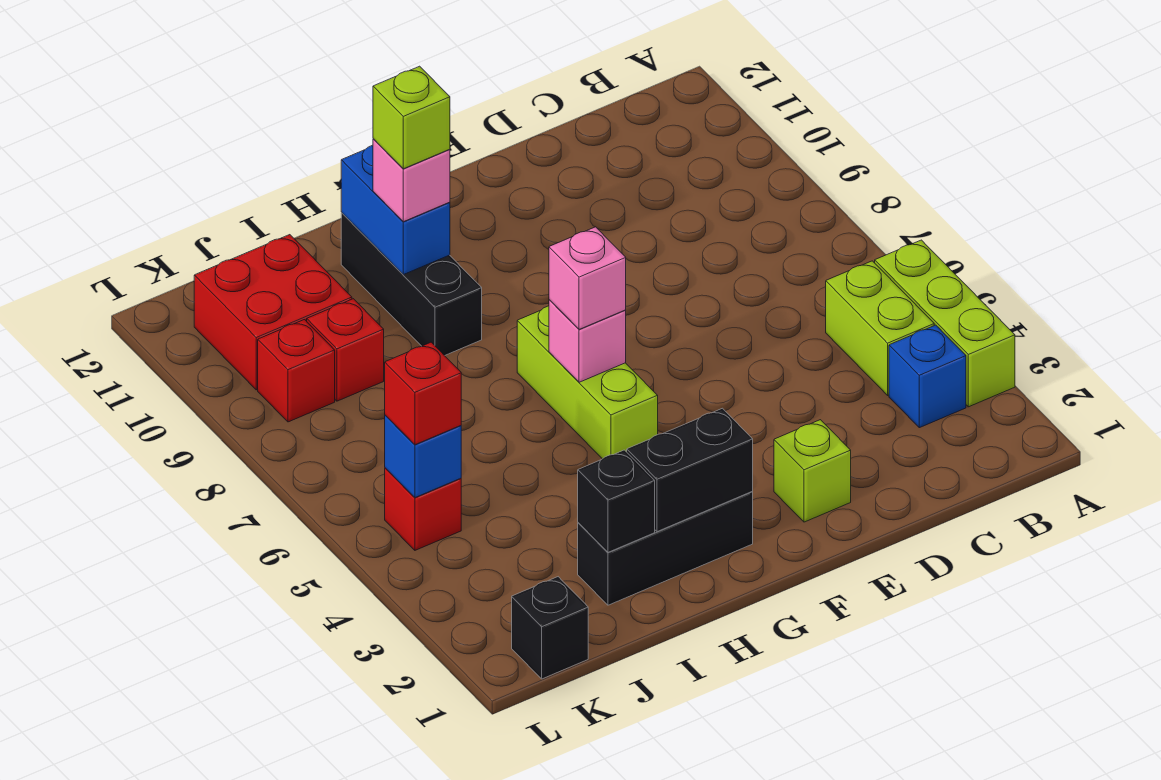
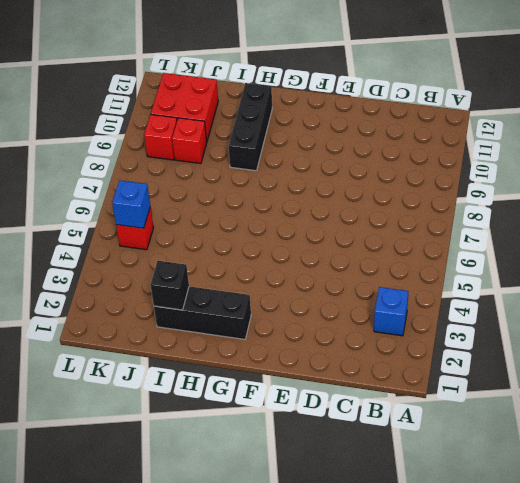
none -> lime brick A3:A5 level 1
none -> lime brick B4:B5 level 1
none -> lime brick E2 level 1

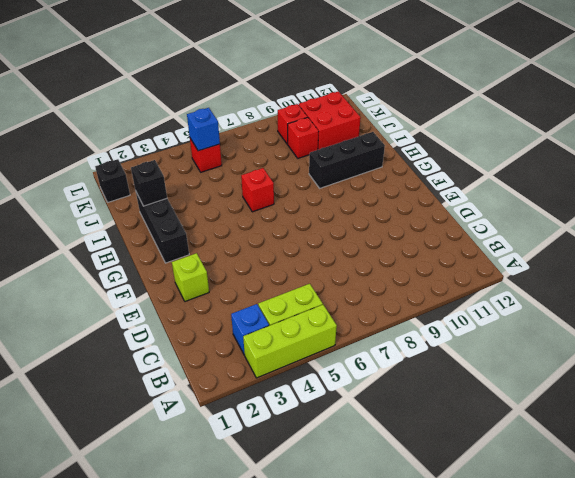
red brick H6 level 1 -> red brick K5 level 3
none -> lime brick G5:G7 level 1
none -> black brick G2:H2 level 2
none -> pink brick G6 level 2

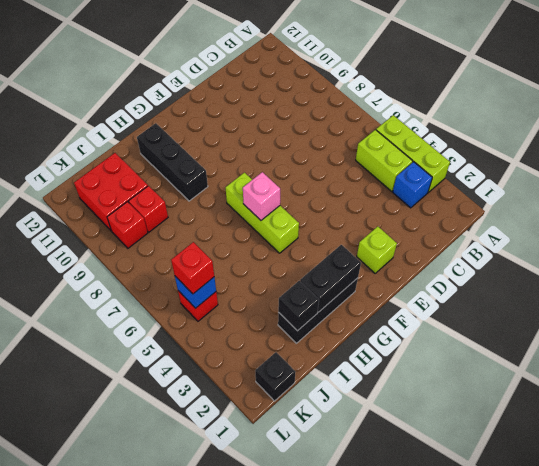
none -> blue brick H10:H11 level 2
none -> pink brick G6 level 3
none -> pink brick H10 level 3

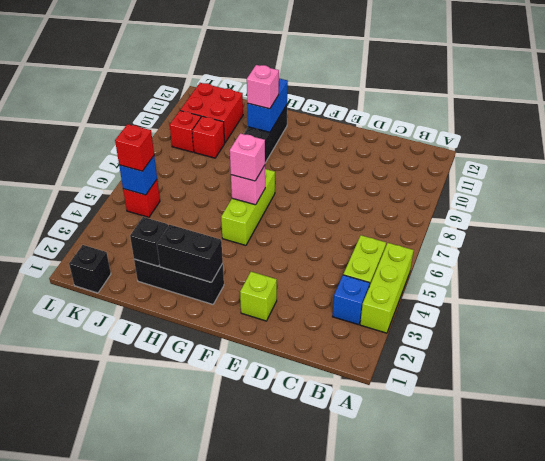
none -> lime brick H10 level 4

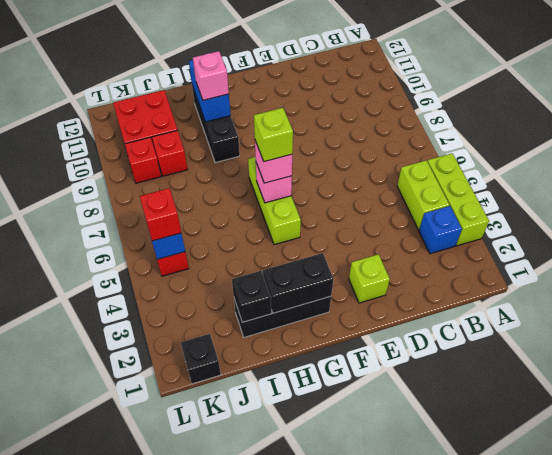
lime brick G6 level 4 -> lime brick H10 level 4

